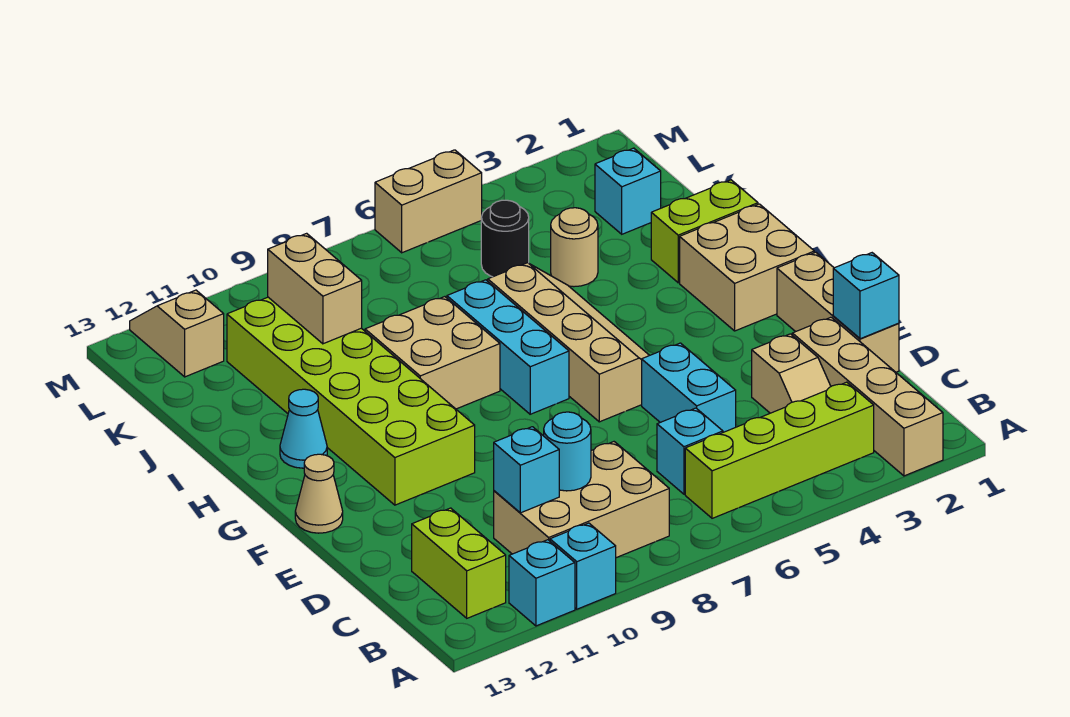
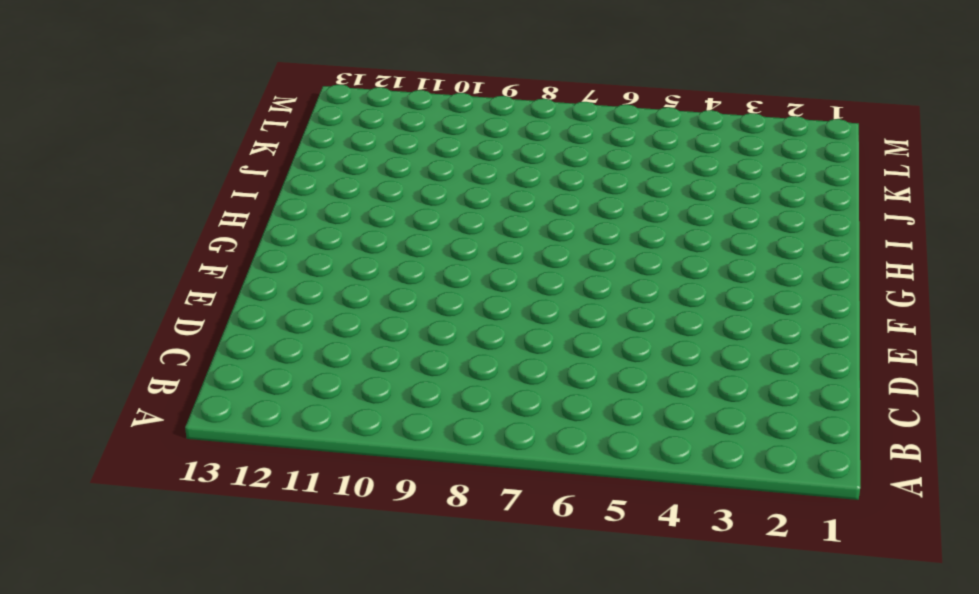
none -> tan brick A2:D2 level 1
none -> cyan brick A10 level 1
none -> cyan brick A11 level 1

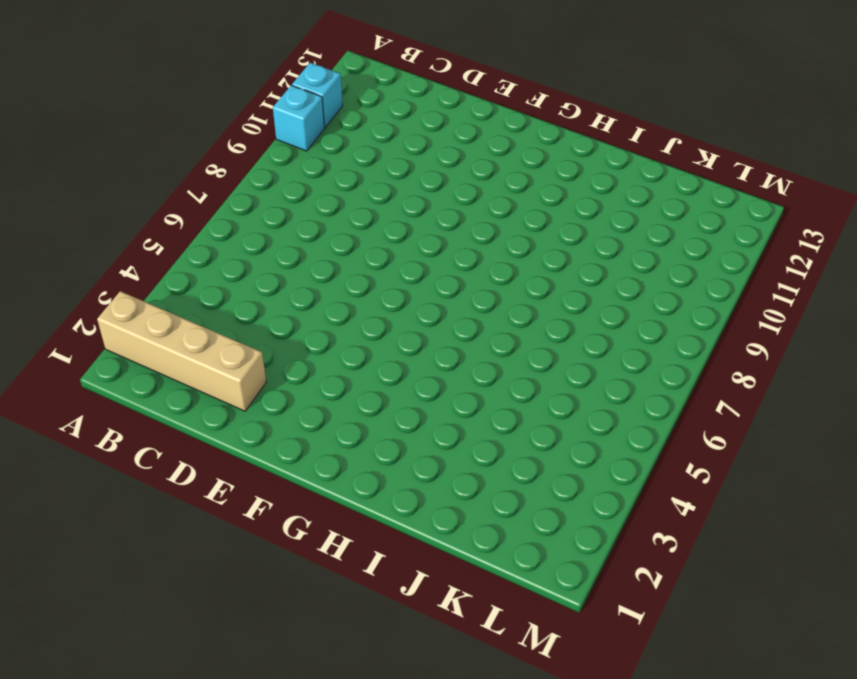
none -> lime brick B3:B6 level 1
none -> tan brick B8:C10 level 1
none -> lime brick B12:C12 level 1

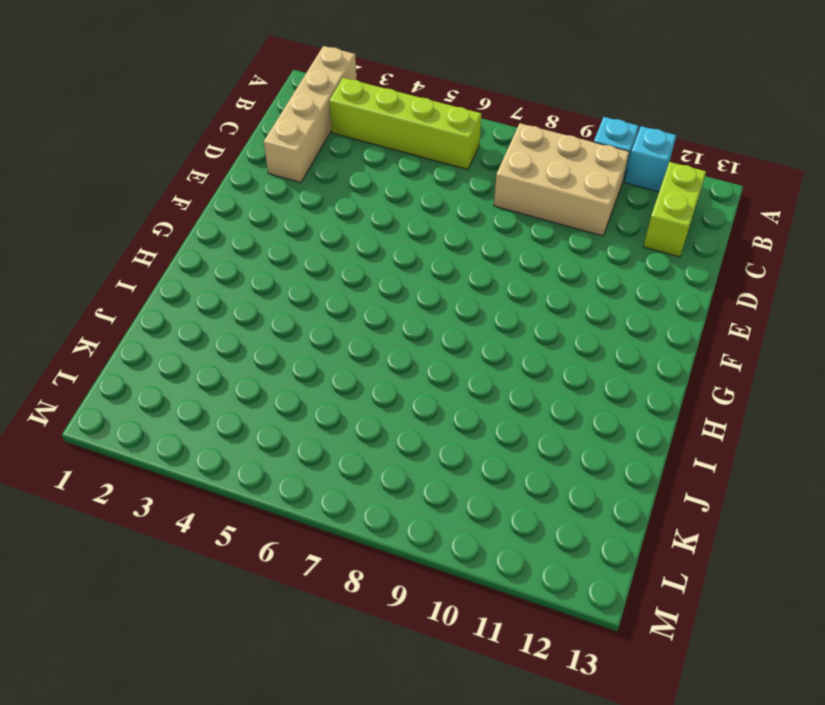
none -> tan slope C3:D3 level 1 top D
none -> cyan brick C6 level 1
none -> tan brick D1:F1 level 1

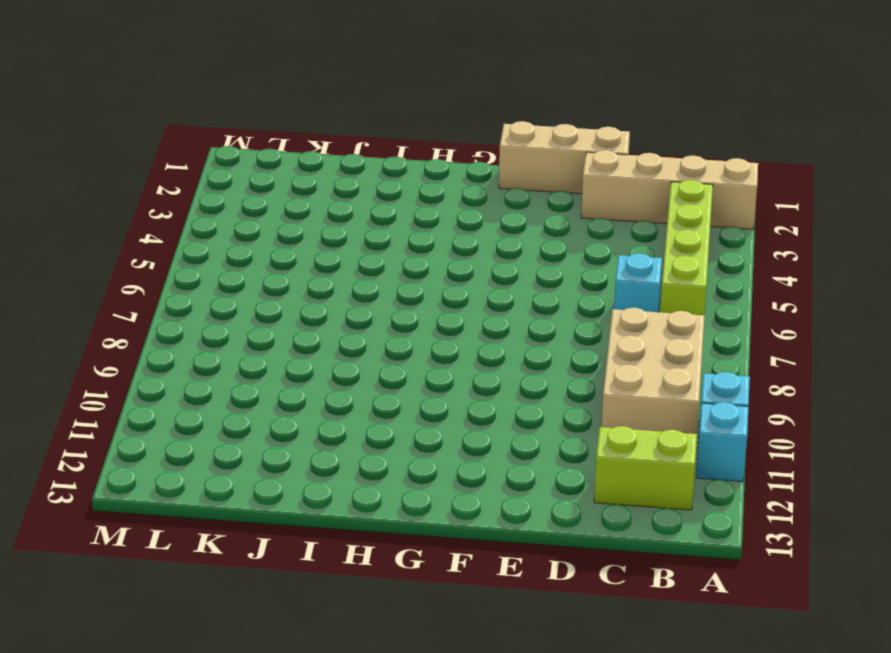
none -> tan slope C3:D3 level 1 top D
none -> cyan brick D5:E5 level 1
none -> tan slope F5:I6 level 1 top 6

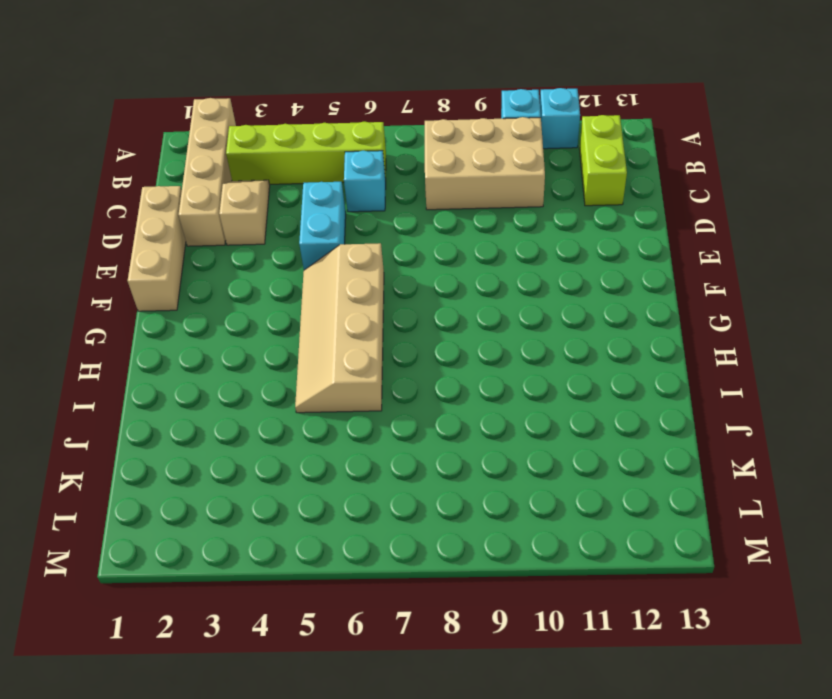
none -> lime brick F10:K11 level 1
none -> tan cone F13 level 1
none -> tan brick G1:H2 level 1

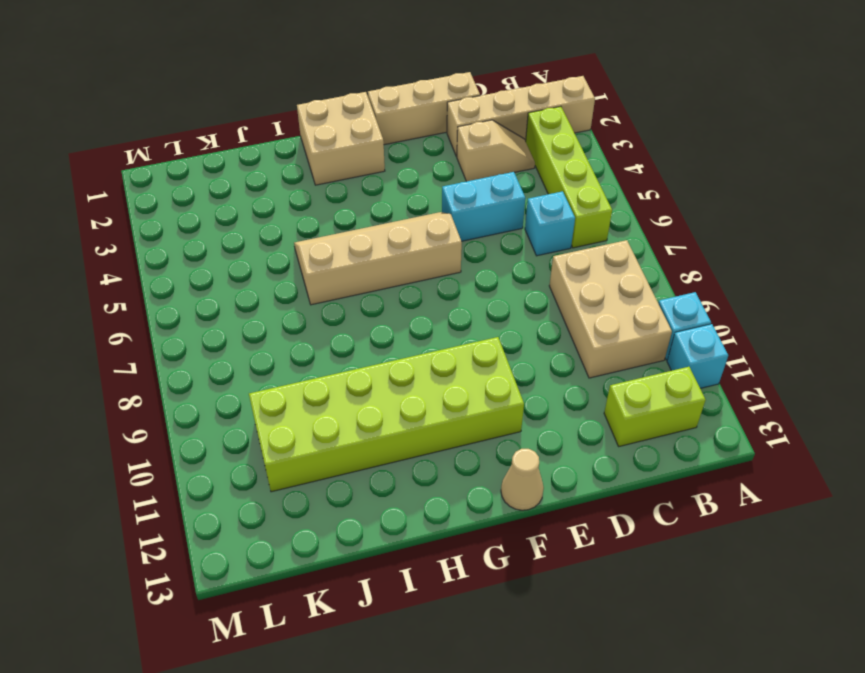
none -> cyan brick G7:I7 level 1
none -> tan brick H8:I9 level 1
none -> cyan cone H12 level 1

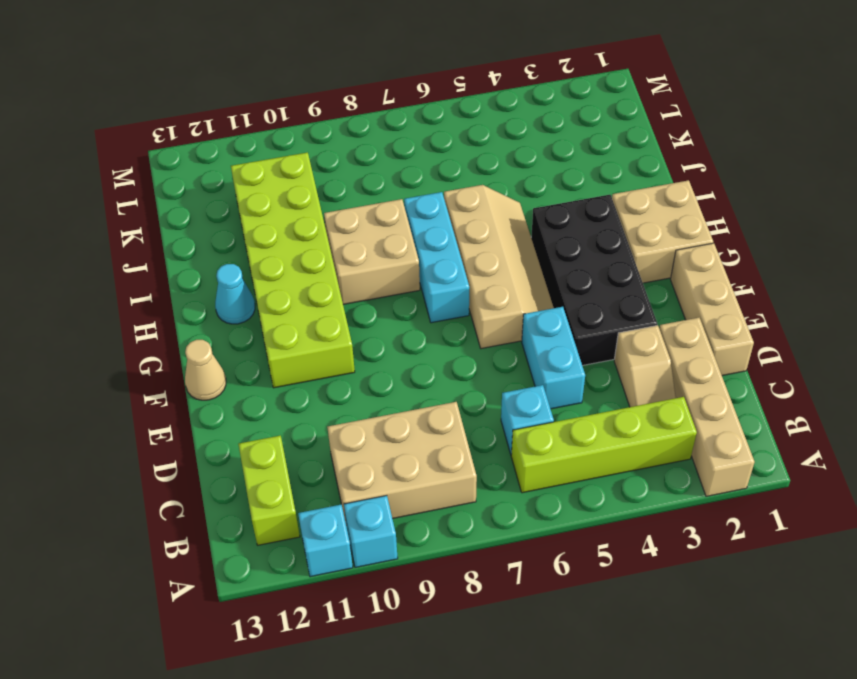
black brick E3:H4 level 1 -> none
none -> lime brick I1:I2 level 1
none -> tan round brick J4 level 1
none -> cyan brick K2 level 1

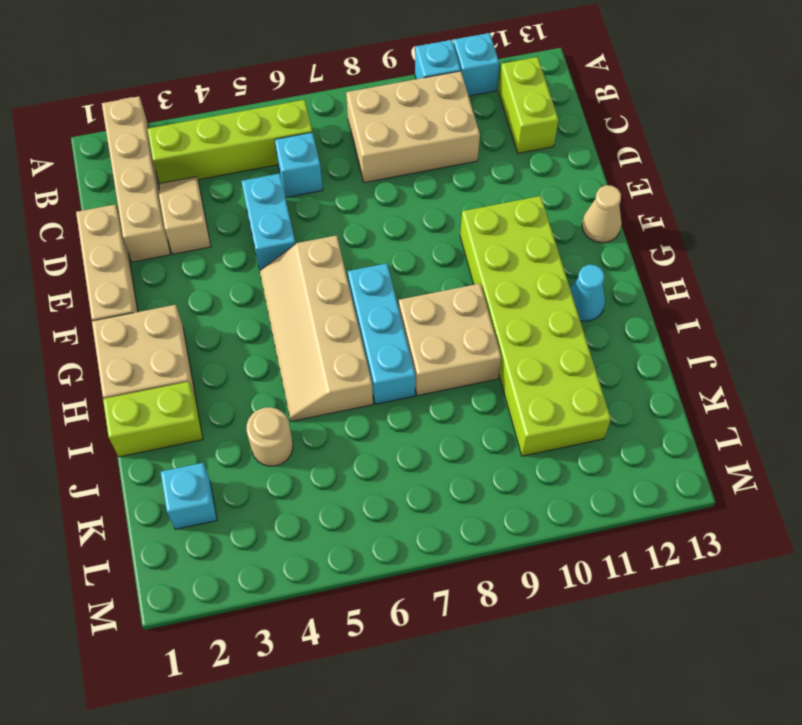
none -> black round brick K5 level 1
none -> tan slope L12:M12 level 1 top L
none -> tan brick M5:M6 level 1

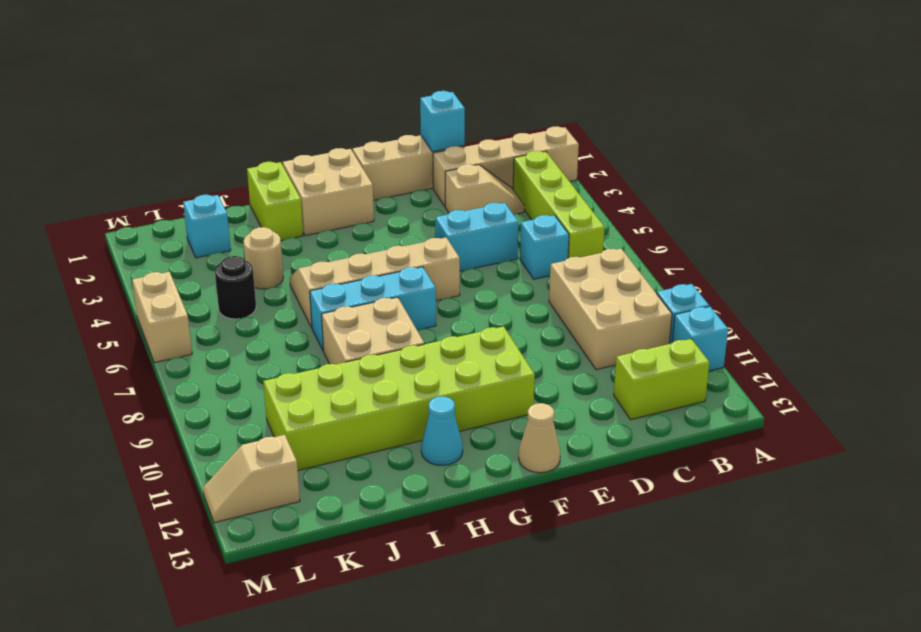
none -> cyan round brick C9 level 2
none -> cyan brick C10 level 2
none -> tan brick J10:K10 level 2

